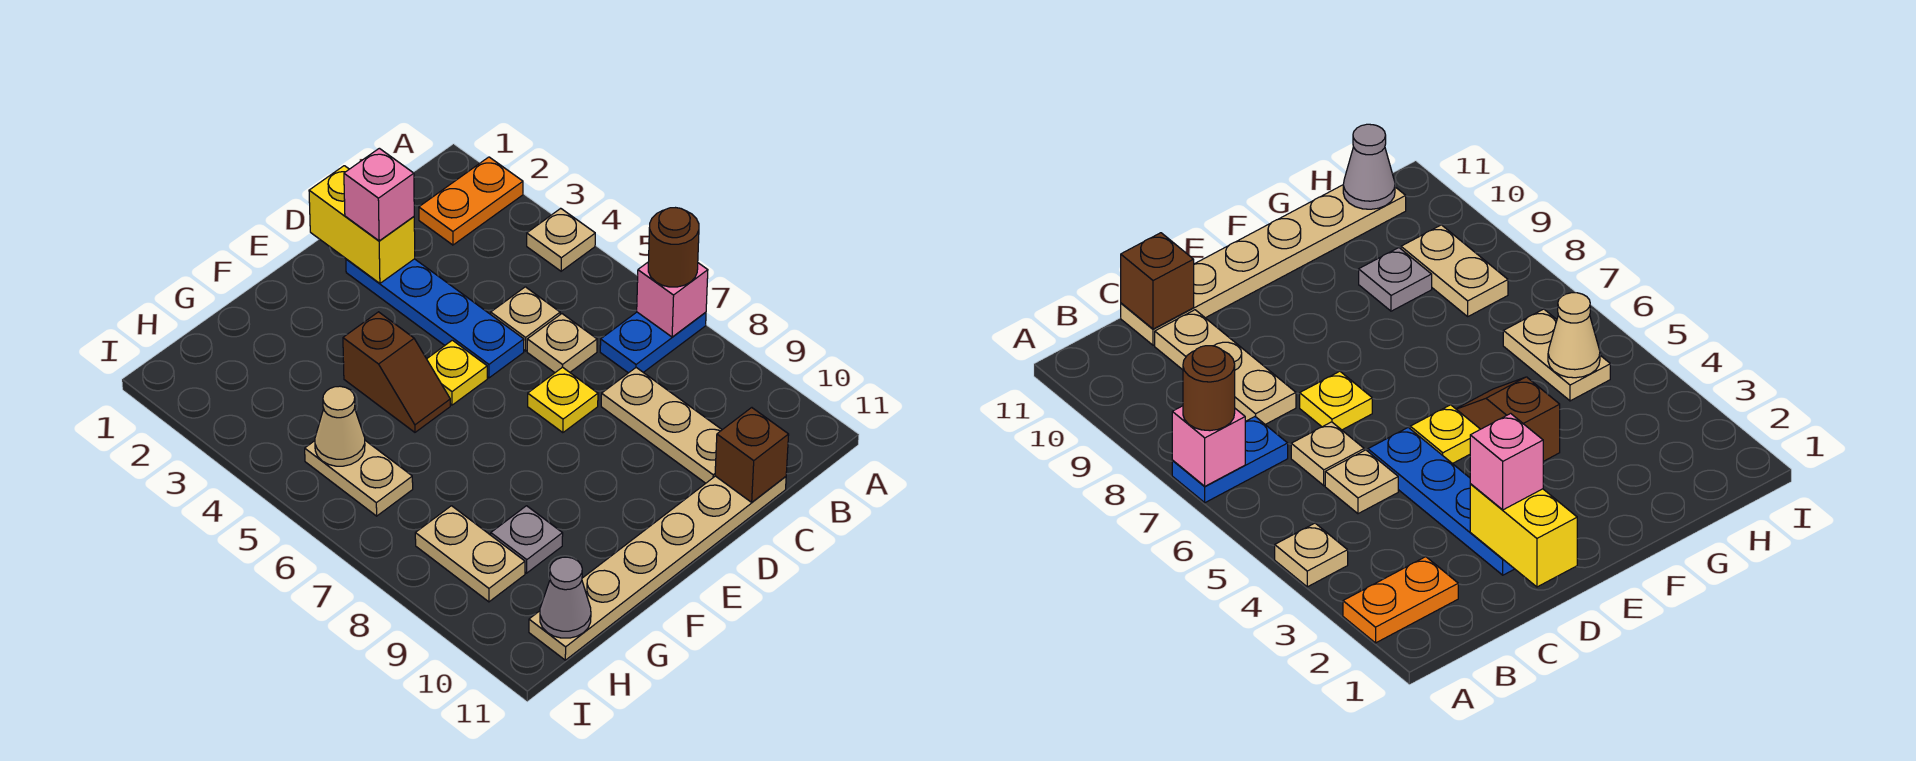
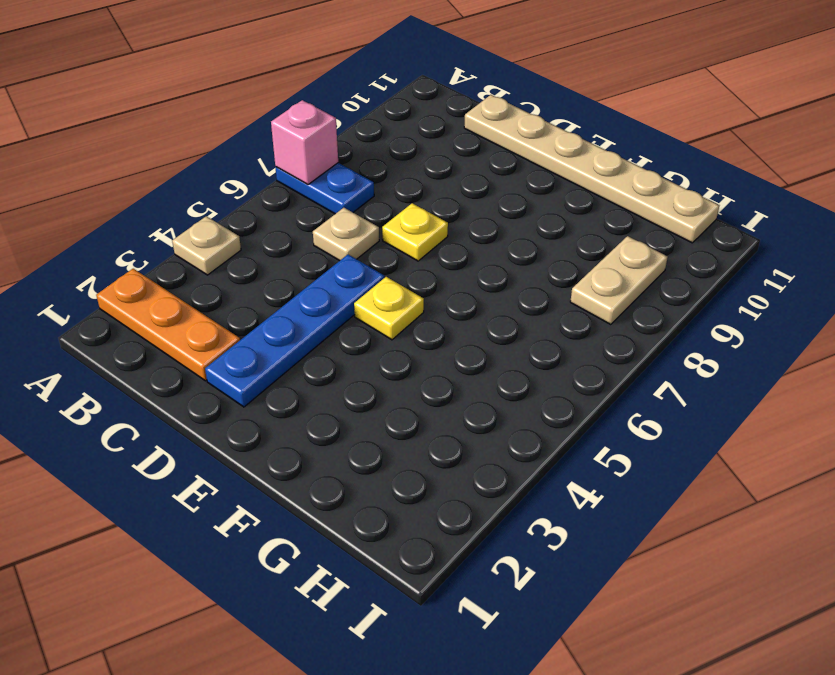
orange plate A2:C2 level 1 -> orange plate A2:B2 level 1
none -> tan plate C5 level 1
none -> tan plate C8:C10 level 1
none -> brown slope F4:F5 level 1 top 4

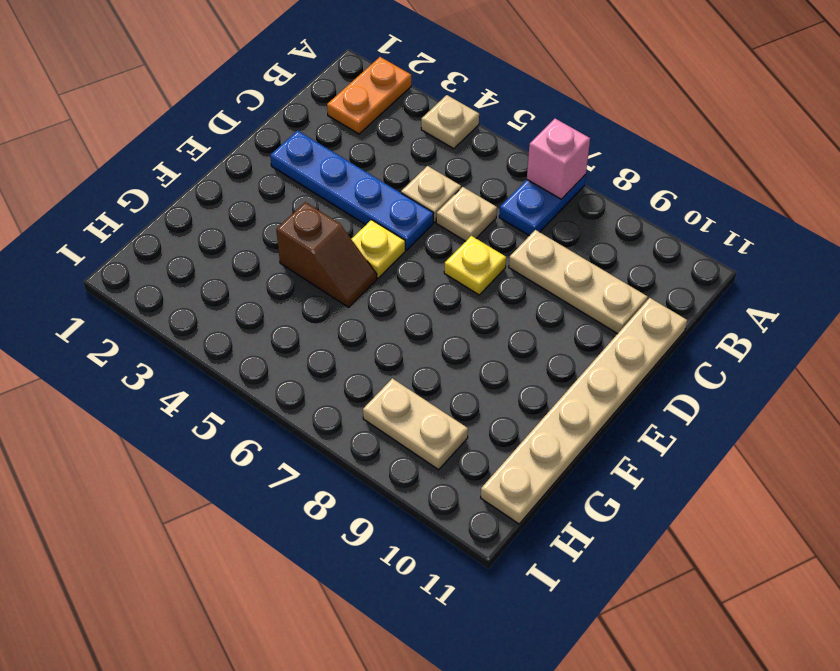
none -> grey plate G9 level 1
none -> tan plate H5:H6 level 1
none -> brown brick C11 level 2

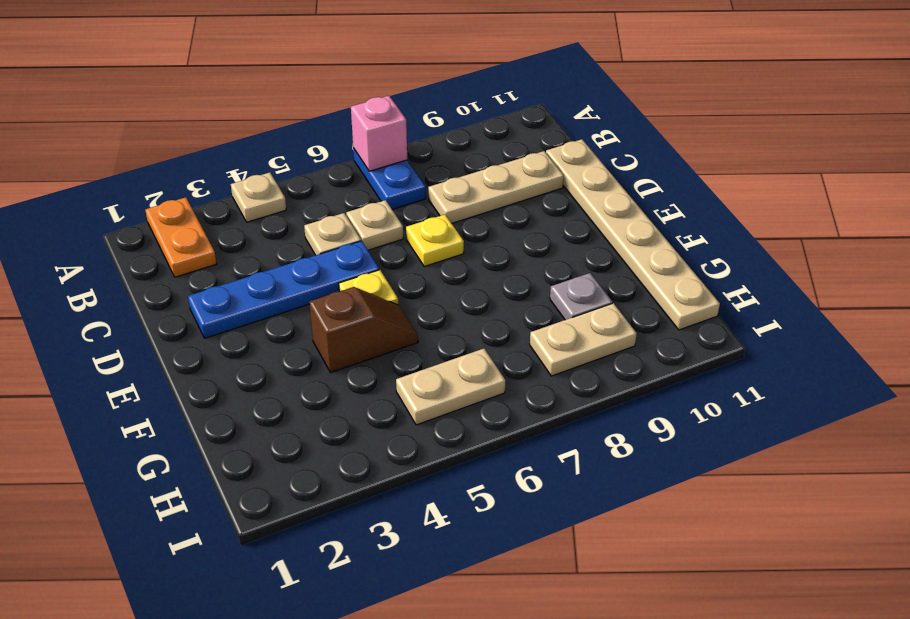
none -> brown brick C11 level 2
none -> yellow brick D1:D2 level 2
none -> tan cone H5 level 2

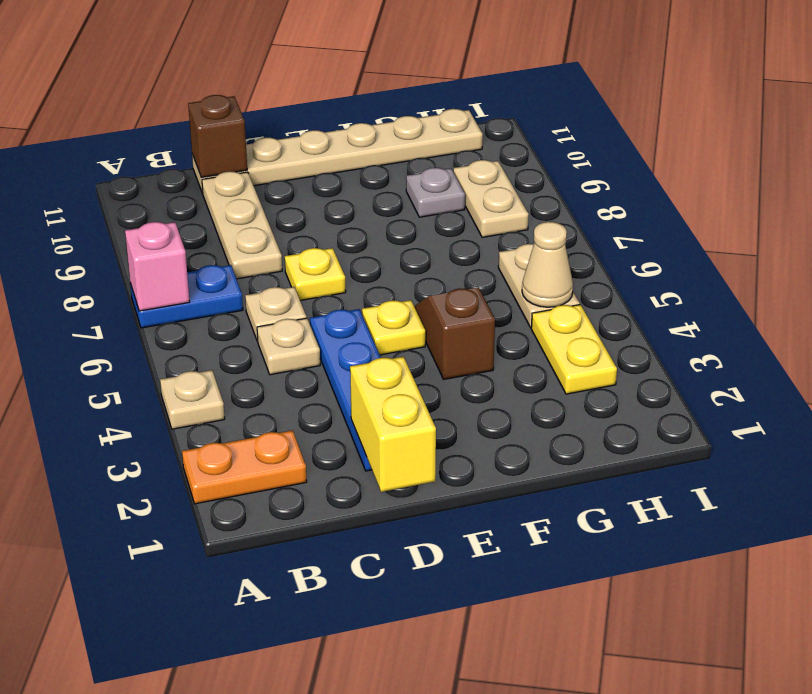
yellow plate H3:H4 level 1 -> none
none -> grey cone H11 level 2
none -> brown round brick A7 level 3
none -> pink brick D2 level 3

